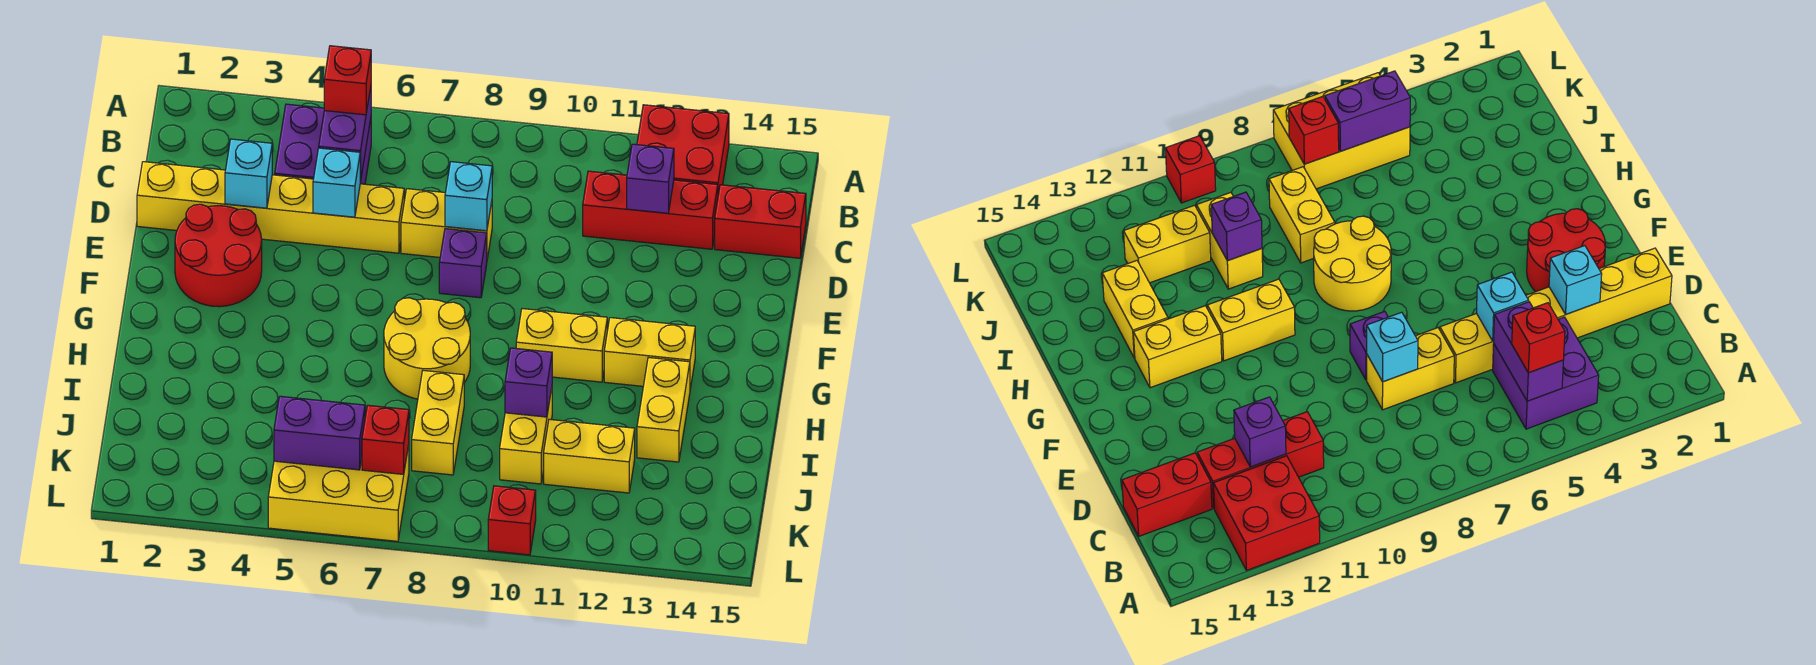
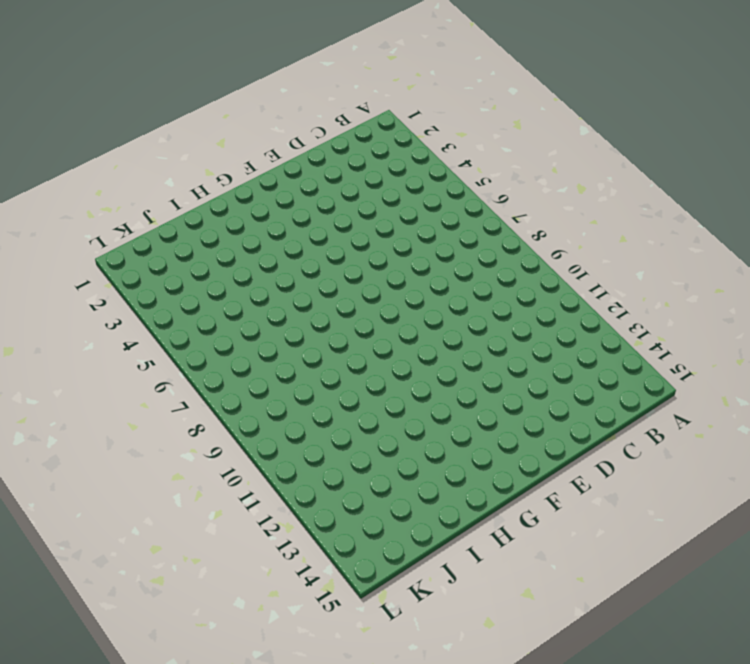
none -> red brick A12:B13 level 1
none -> purple brick B4:C5 level 1
none -> red brick C11:C13 level 1

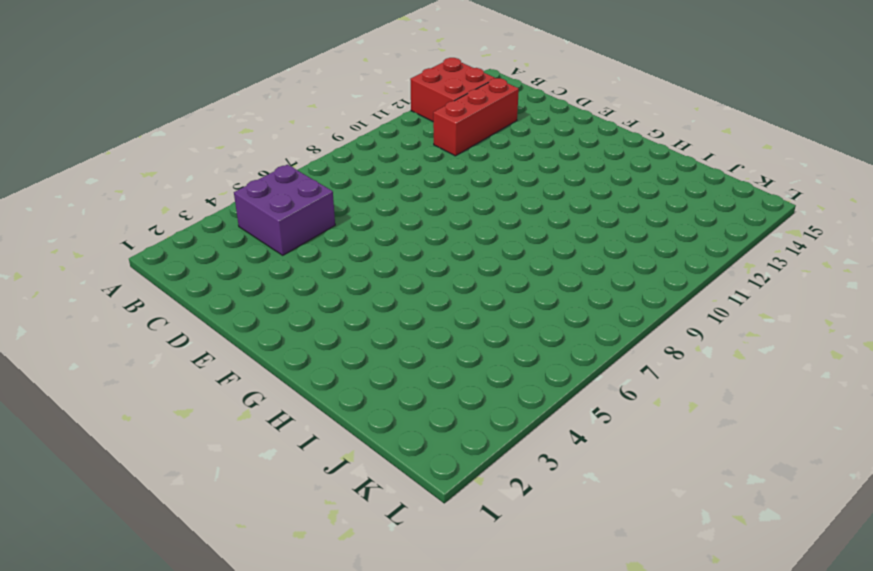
none -> red brick C14:C15 level 1
none -> yellow brick D1:D6 level 1
none -> yellow brick D7:D8 level 1

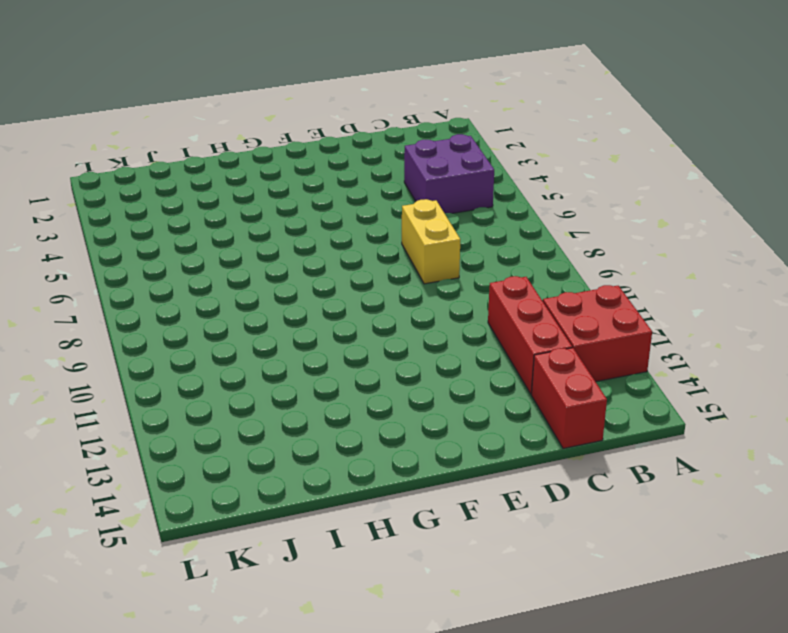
none -> yellow brick D1:D6 level 1
none -> red round brick E2:F3 level 1
none -> purple brick E8 level 1

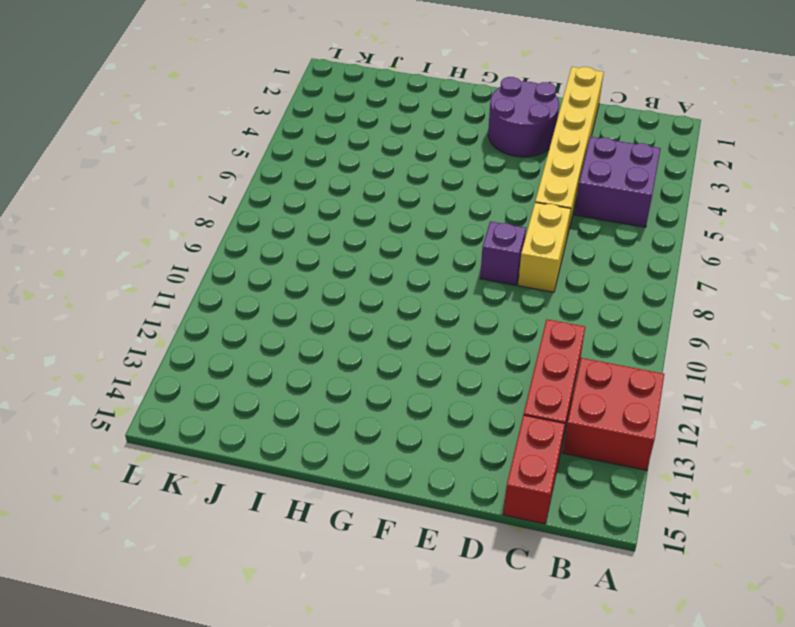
purple round brick E2:F3 level 1 -> red round brick E2:F3 level 1
none -> yellow round brick G7:H8 level 1
none -> yellow brick G10:G11 level 1
none -> yellow brick G12:G13 level 1

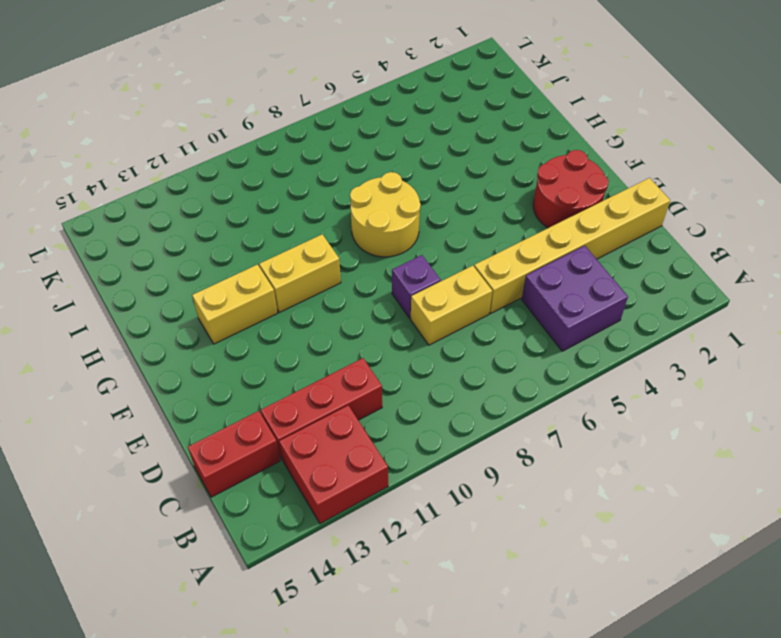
none -> yellow brick H13:I13 level 1
none -> yellow brick I8:J8 level 1
none -> yellow brick I10:J10 level 1

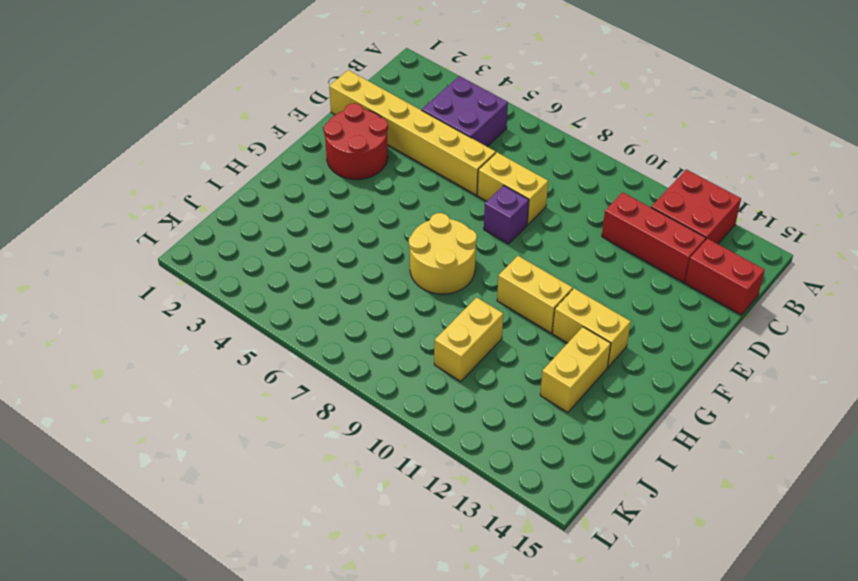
none -> yellow brick I8:J8 level 1
none -> yellow brick J11:J12 level 1
none -> yellow brick K5:L7 level 1

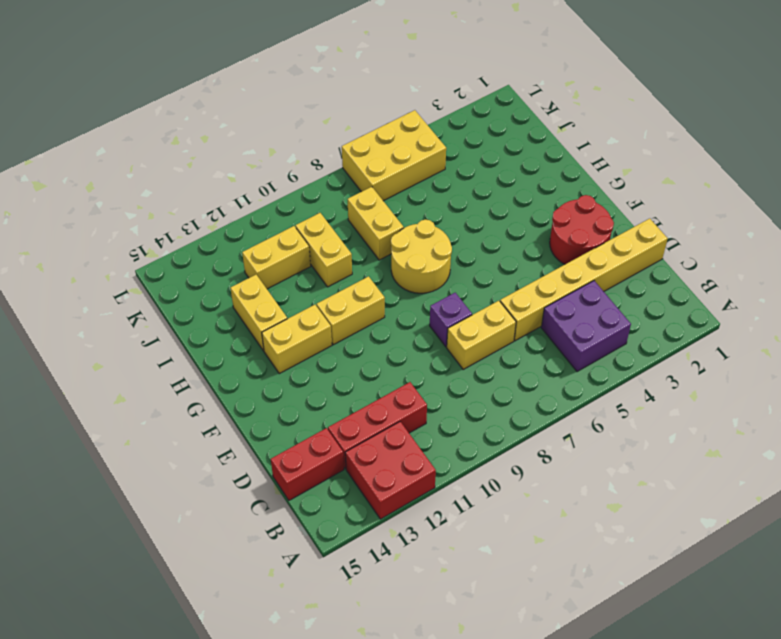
none -> red brick L10 level 1
none -> purple brick B5:C5 level 2
none -> purple brick C12 level 2

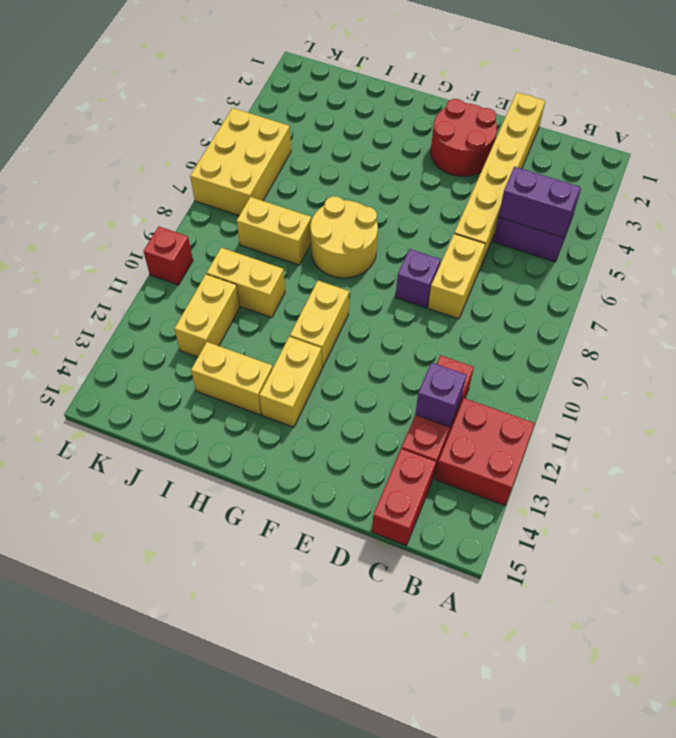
none -> cyan brick D3 level 2
none -> cyan brick D5 level 2
none -> cyan brick D8 level 2

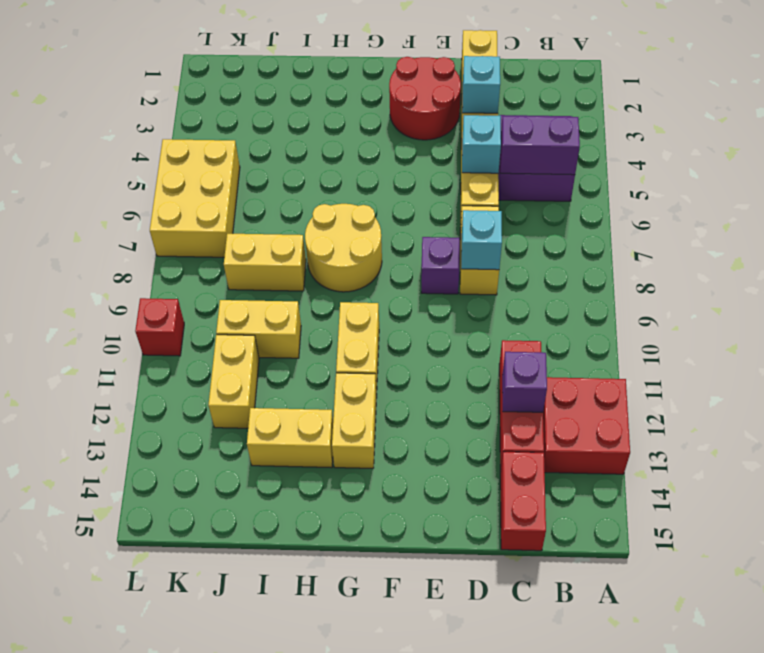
none -> purple brick I10 level 2
none -> purple brick K5:K6 level 2
none -> red brick K7 level 2

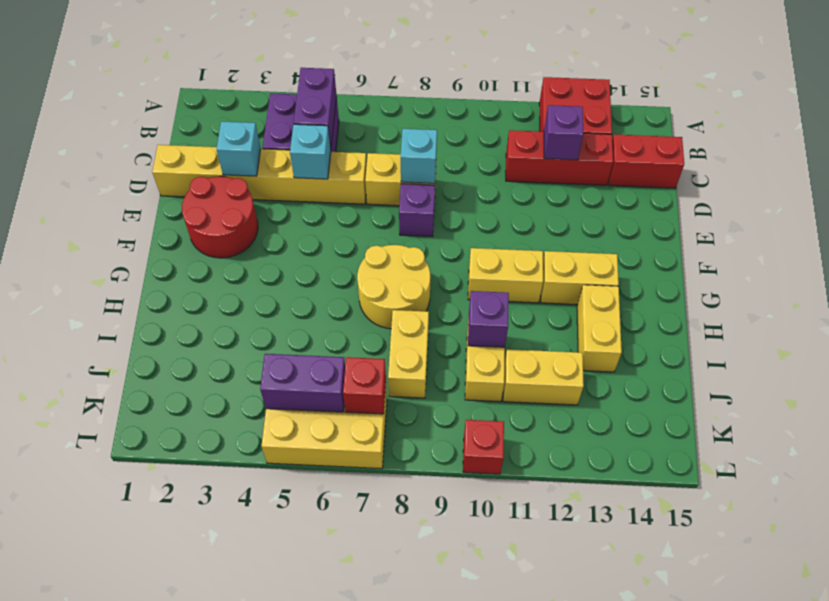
none -> red brick B5 level 3

